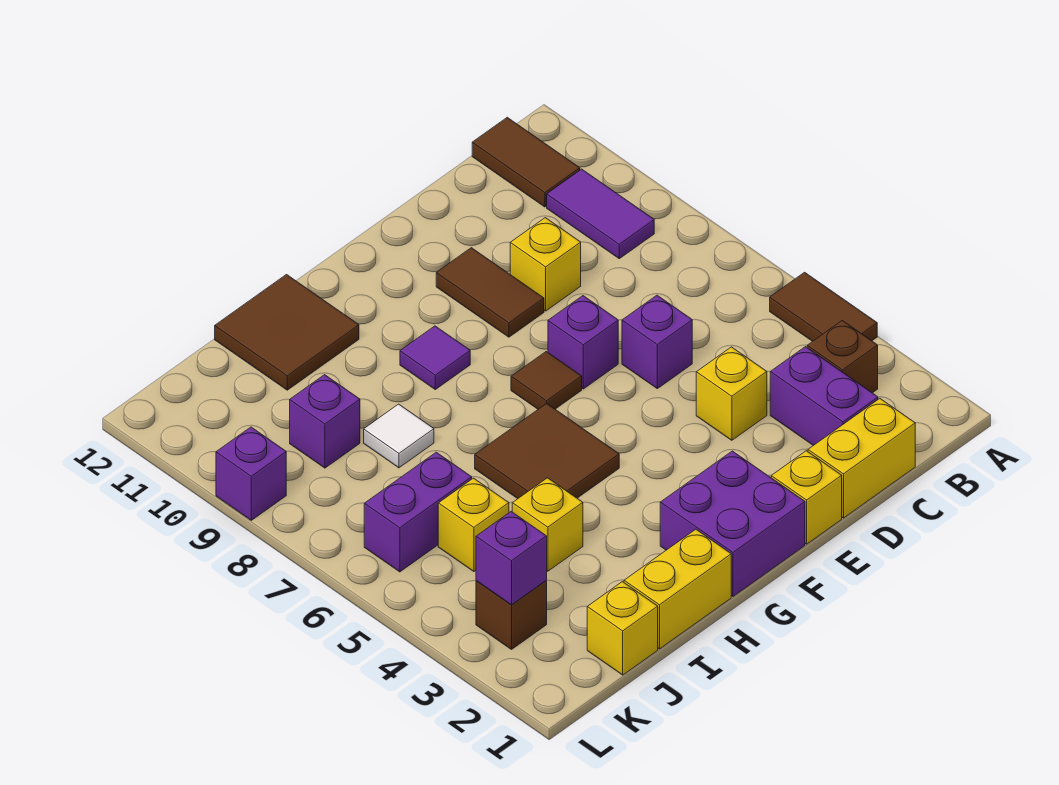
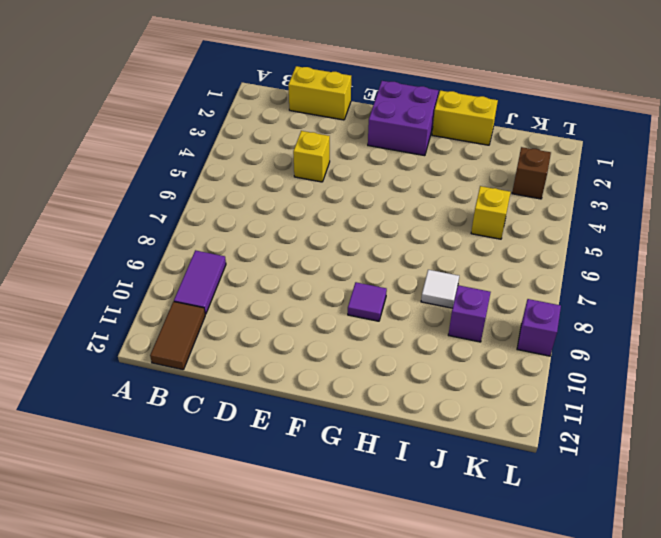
none -> brown tile A4:A5 level 1
none -> brown brick B3 level 1
none -> purple brick C2:C3 level 1

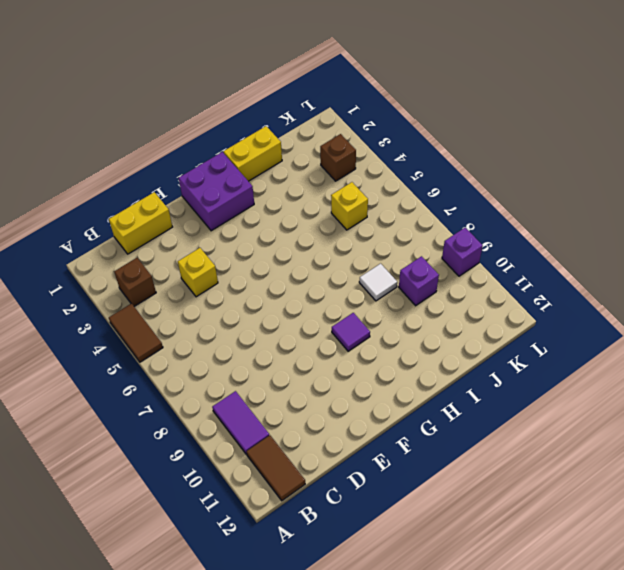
none -> purple brick C2:C3 level 1
none -> purple brick D6 level 1
none -> yellow brick D9 level 1

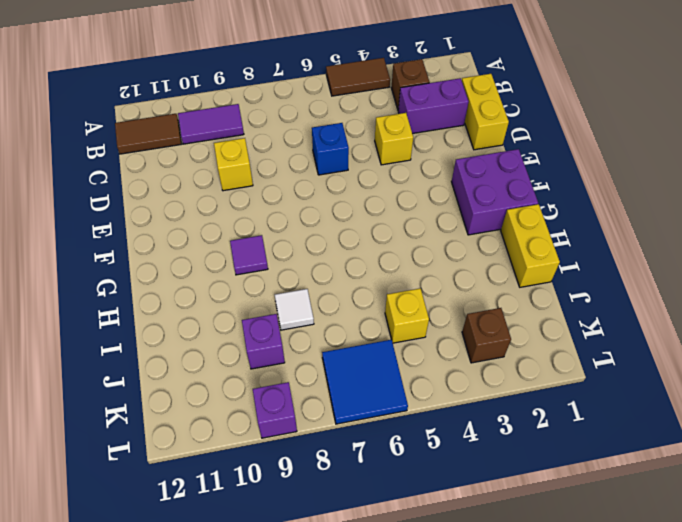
blue brick D6 level 1 -> purple brick D6 level 1
blue tile K6:L7 level 1 -> purple brick J6:K6 level 1
none -> yellow brick E1 level 1
none -> purple brick E7 level 1
none -> brown tile E9:E10 level 1

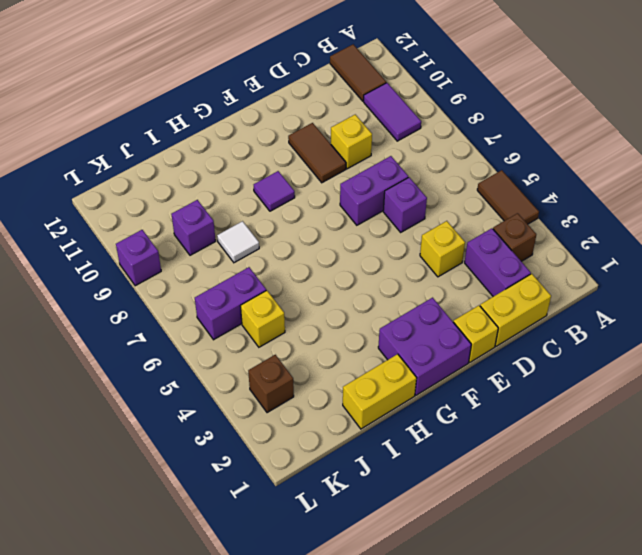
purple brick D7:E7 level 1 -> purple brick E7 level 1
none -> brown tile F7 level 1
none -> brown tile G5:H6 level 1
none -> brown tile H11:I12 level 1

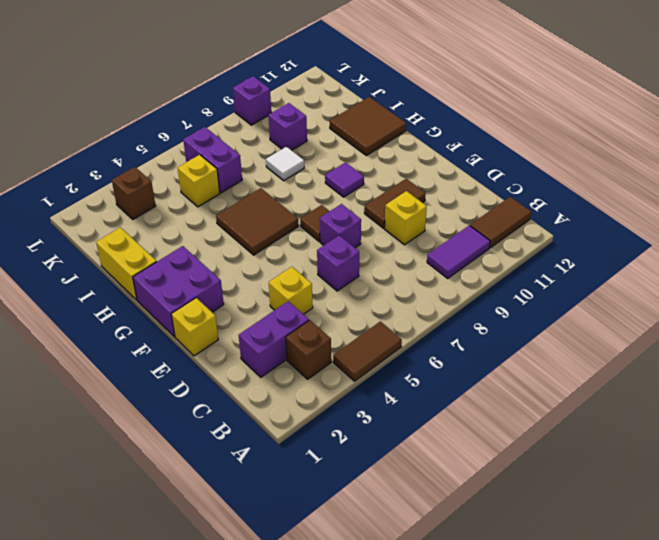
none -> yellow brick C1:D1 level 1
none -> yellow brick I4 level 1
none -> yellow brick J1 level 1

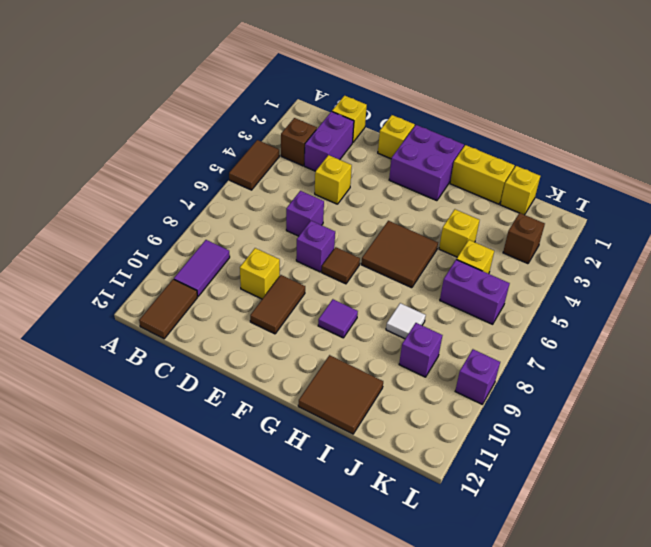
yellow brick C1 level 1 -> yellow brick C1:D1 level 1
none -> purple brick K3 level 2

